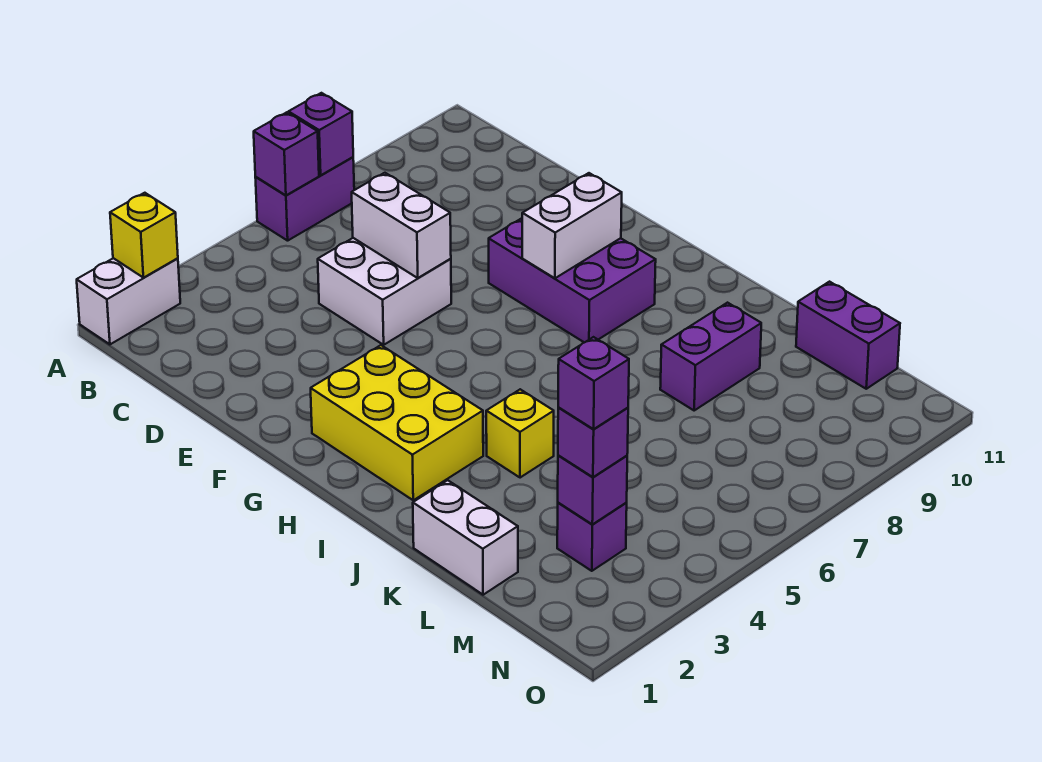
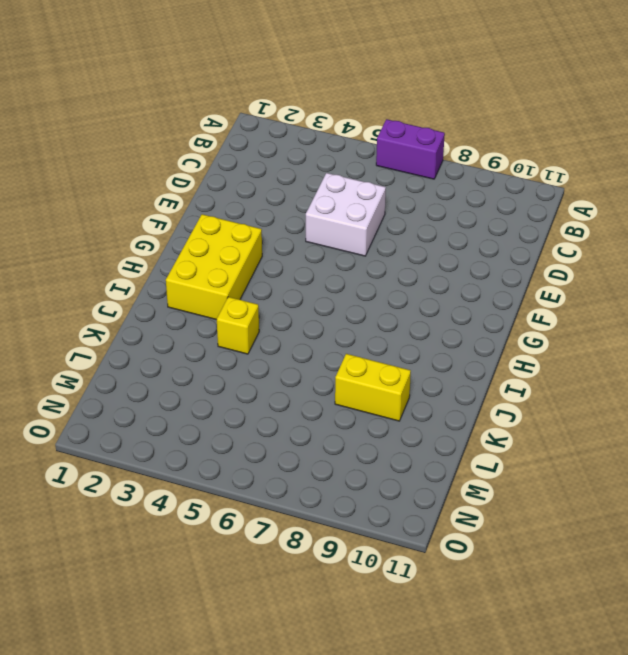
yellow brick K8:K9 level 1 -> purple brick K8:K9 level 1
none -> white brick A1:A2 level 1
none -> purple brick F8:H9 level 1
none -> white brick K1:L1 level 1

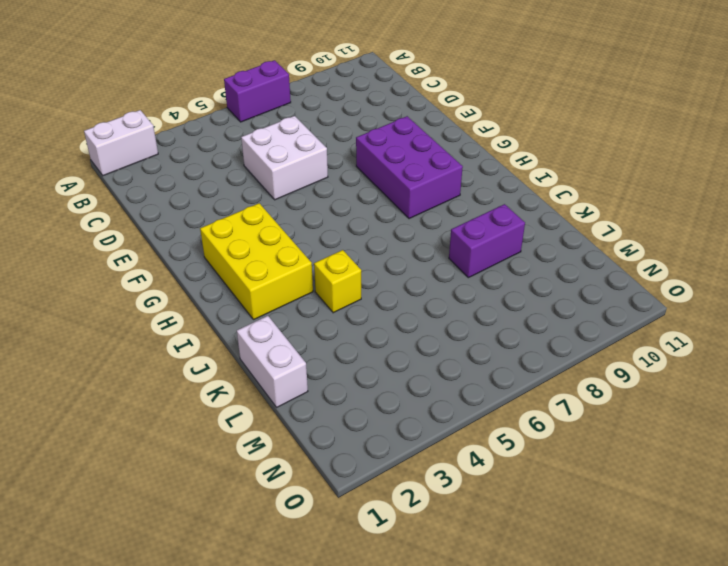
none -> purple brick L11:M11 level 1
none -> purple brick M3 level 1
none -> yellow brick A2 level 2

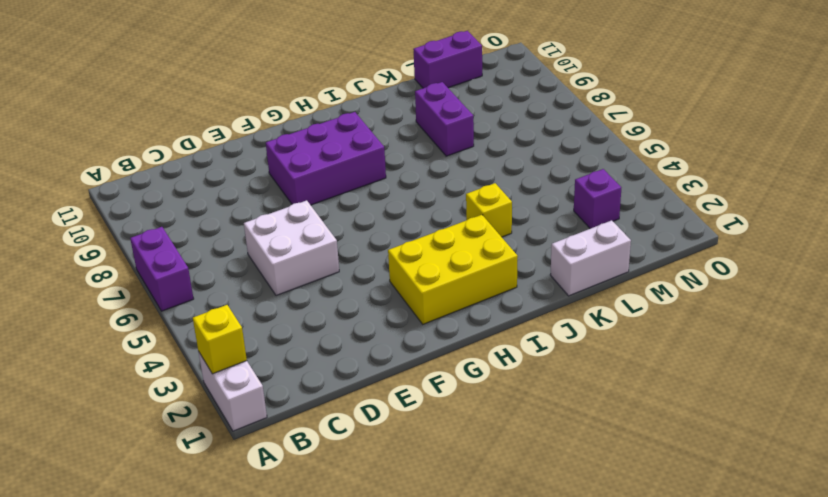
none -> purple brick A6 level 2
none -> purple brick A7 level 2
none -> white brick D6:E6 level 2

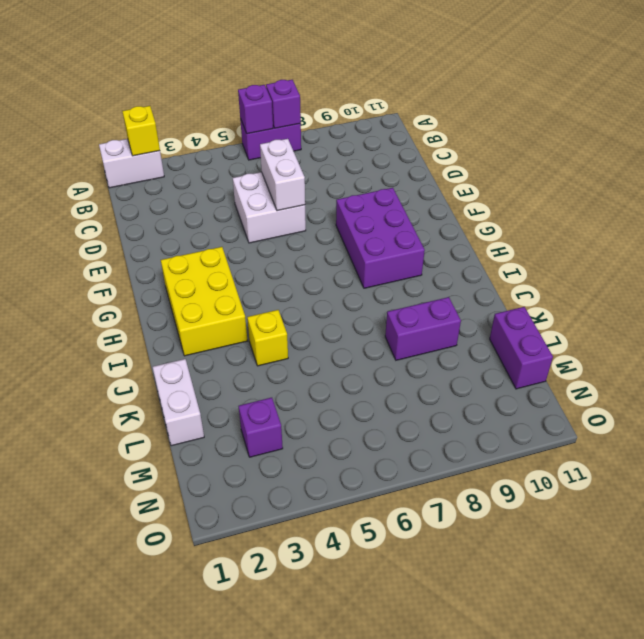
none -> white brick G8:G9 level 2
none -> purple brick M3 level 2
none -> purple brick M3 level 3

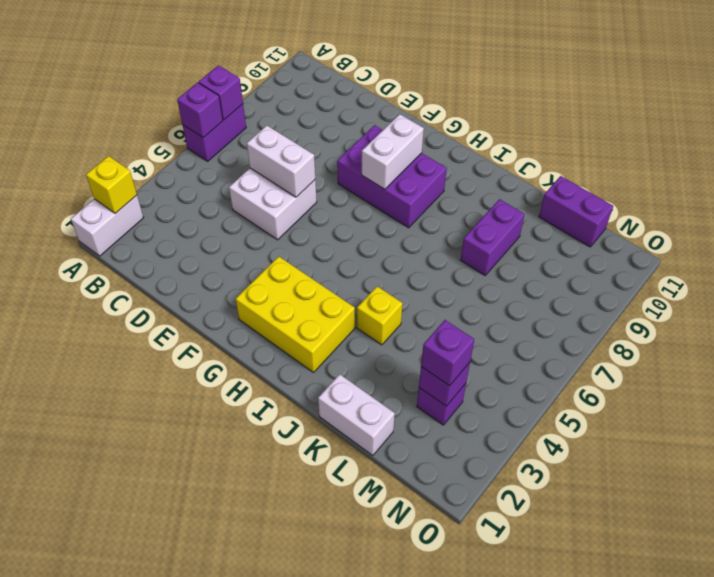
none -> purple brick M3 level 4

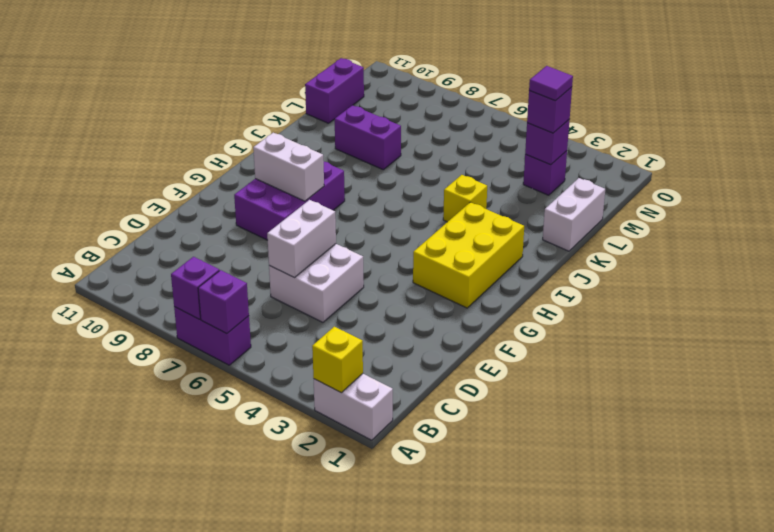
purple tile M3 level 4 -> purple brick M3 level 4

